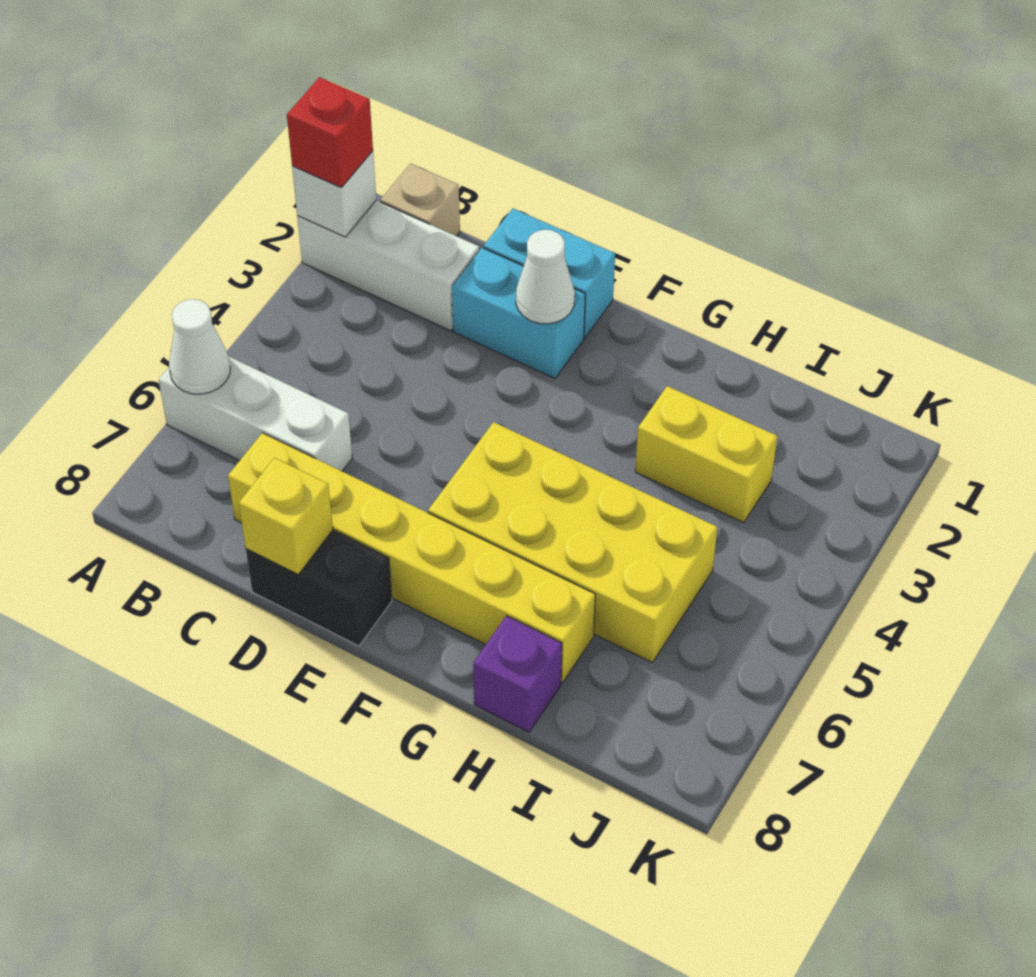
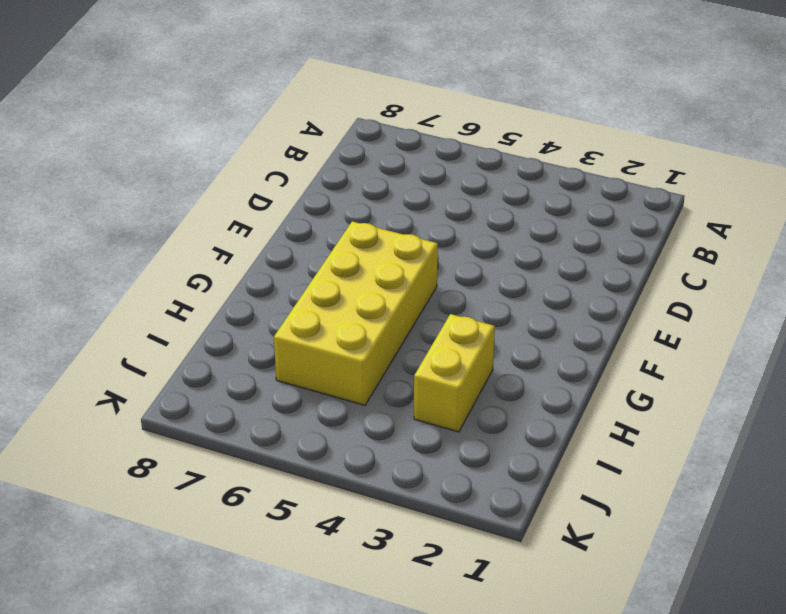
none -> white brick A2:C2 level 1
none -> white brick A6:C6 level 1
none -> tan brick B1 level 1

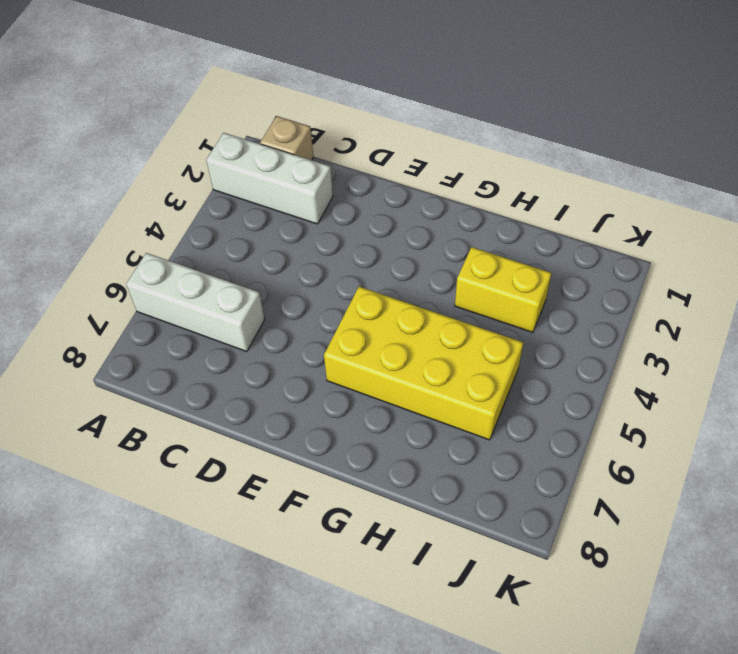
none -> yellow brick C7:H7 level 1
none -> cyan brick D1:E1 level 1
none -> cyan brick D2:E2 level 1

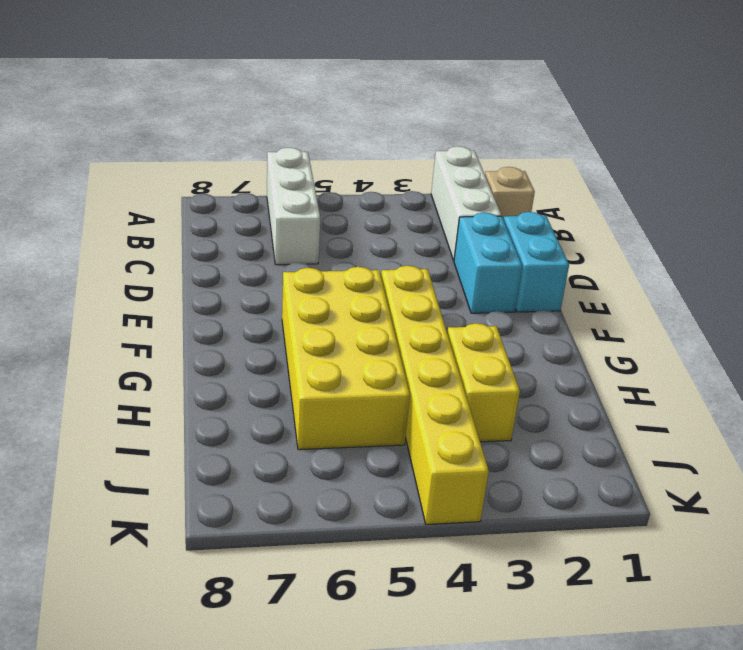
yellow brick F4:K4 level 1 -> yellow brick C7:H7 level 1
none -> black brick D8:E8 level 1
none -> purple brick H8 level 1
none -> white brick A2 level 2

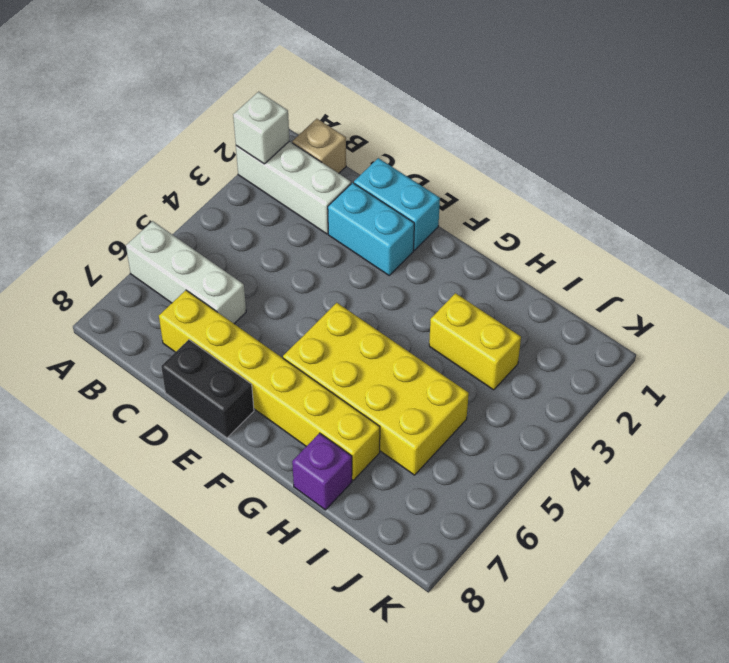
none -> white cone A6 level 2
none -> yellow brick D8 level 2
none -> white cone E2 level 2

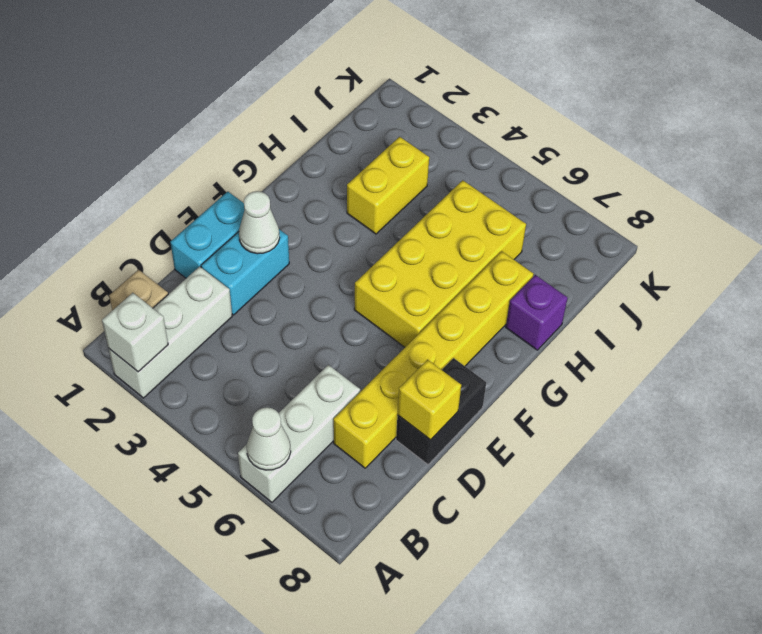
none -> red brick A2 level 3

